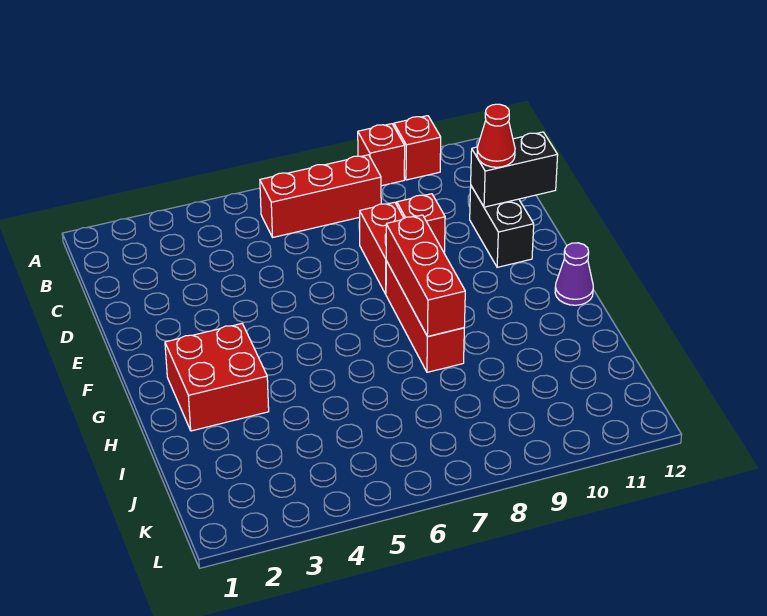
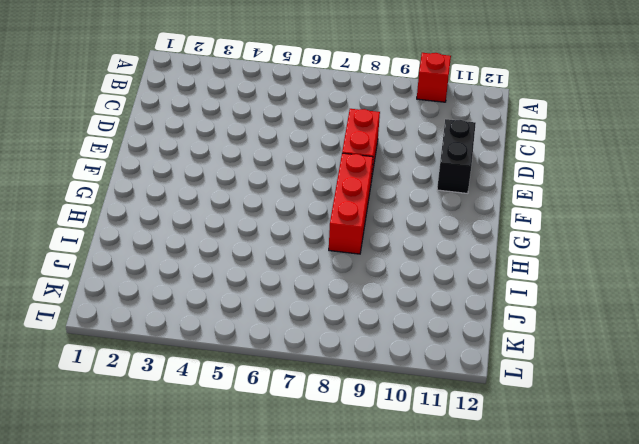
none -> red brick A9 level 1
none -> red brick B6:B8 level 1
none -> red brick D9 level 1

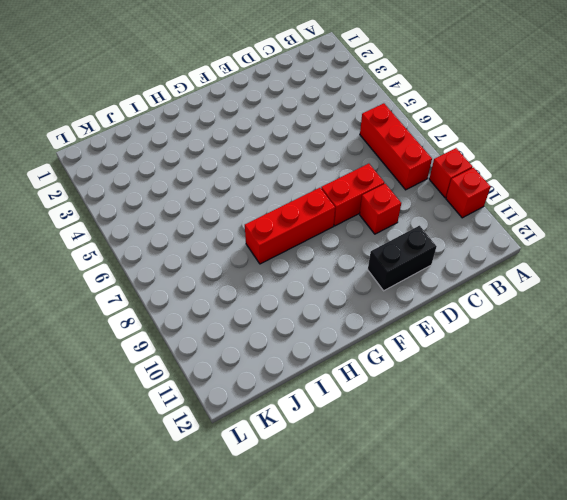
none -> red brick G2:H3 level 1
none -> purple cone G12 level 1
none -> black brick D11:D12 level 2

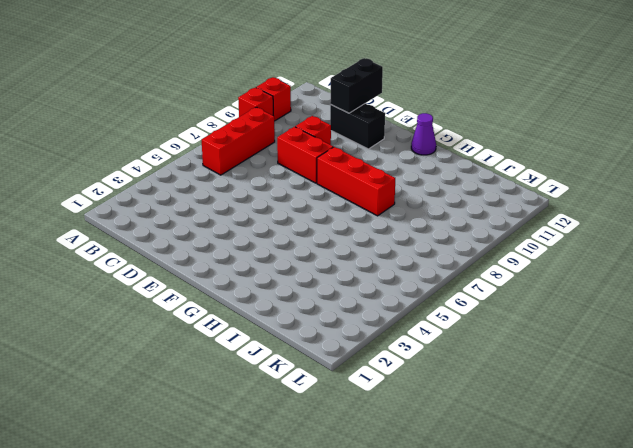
none -> red brick G2:H3 level 1
none -> red brick F8:H8 level 2
none -> red cone D11 level 3

